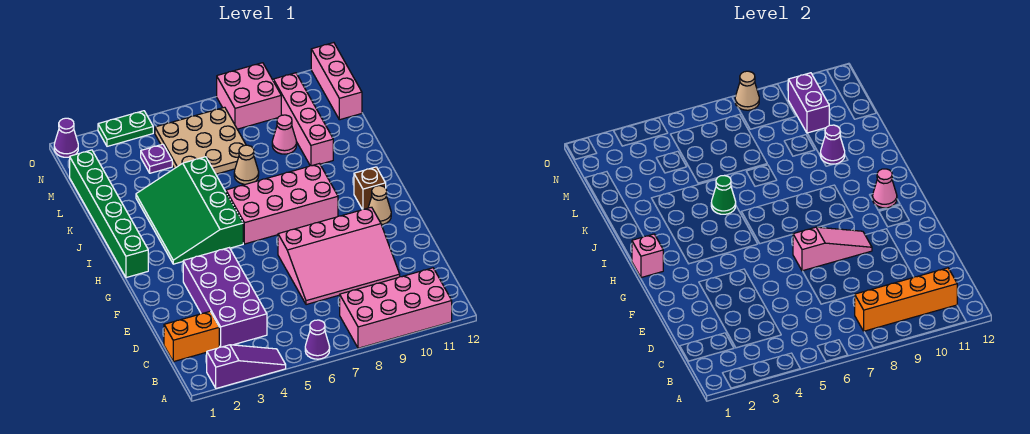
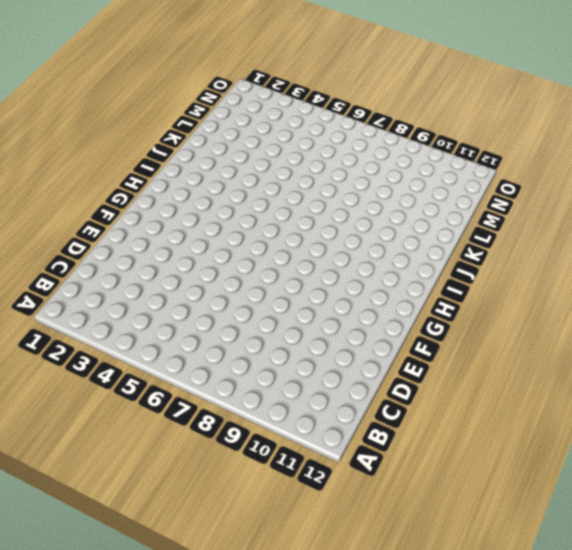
none -> purple slope A2:A4 level 1 top 2
none -> purple cone A6 level 1
none -> pink brick A8:B11 level 1

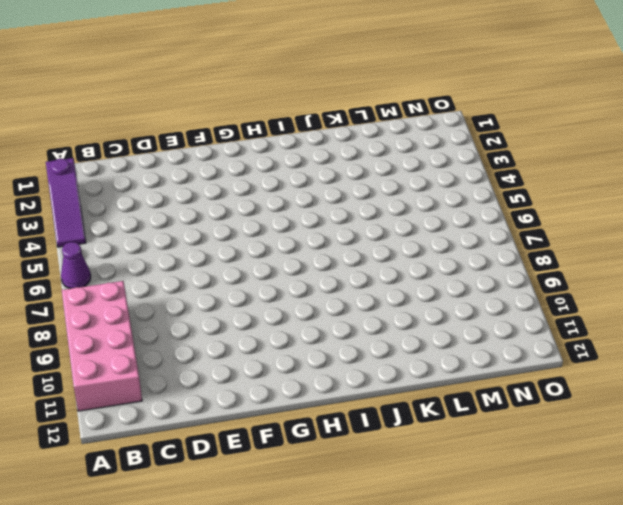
none -> orange brick C1:C2 level 1
none -> purple brick C3:F4 level 1
none -> pink slope D7:F10 level 1 top F

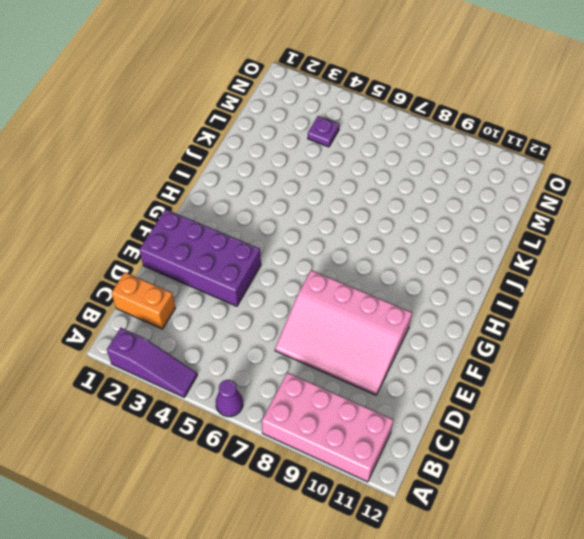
purple brick E1:F4 level 1 -> purple brick C3:F4 level 1
none -> tan cone G11 level 1
none -> green brick H1:M1 level 1
none -> green slope H3:K5 level 1 top 5

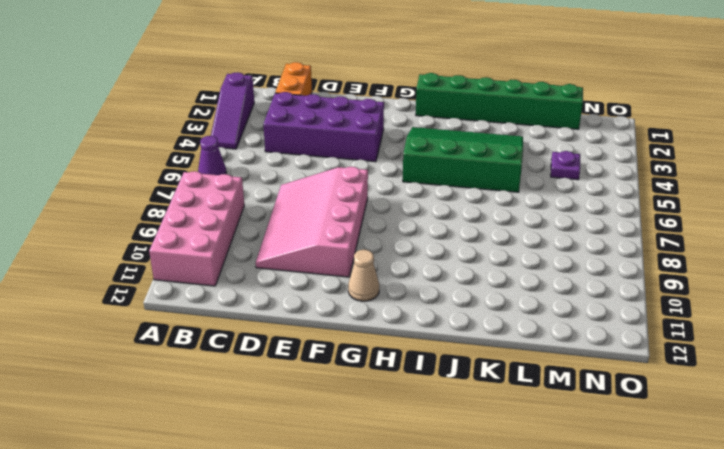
none -> pink brick H6:I9 level 1
none -> brown brick H11 level 1
none -> tan cone K7 level 1

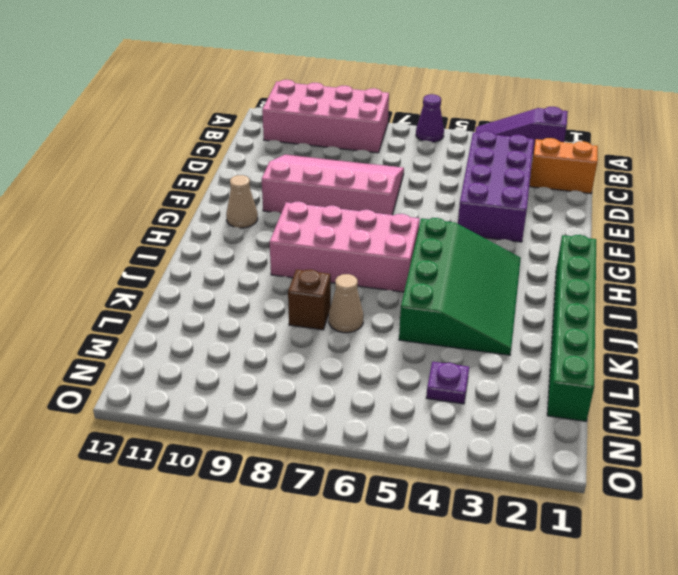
brown brick K8 level 1 -> brown brick H11 level 1
none -> pink brick K10:N10 level 1
none -> tan plate L5:N7 level 1
none -> pink cone L9 level 1

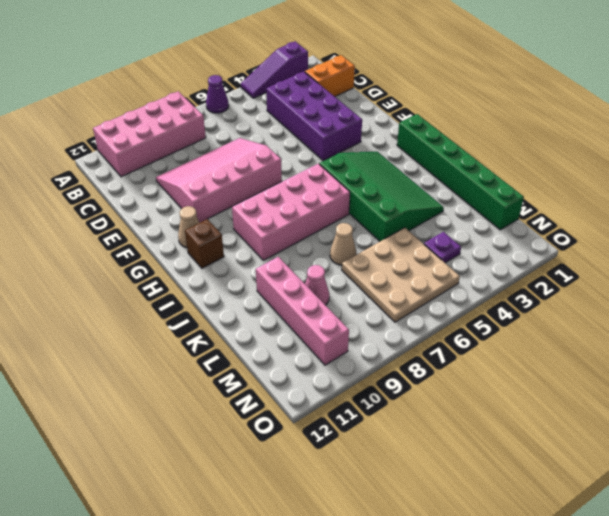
none -> pink brick M12:O12 level 1
none -> pink brick N8:O9 level 1
none -> purple cone O1 level 1

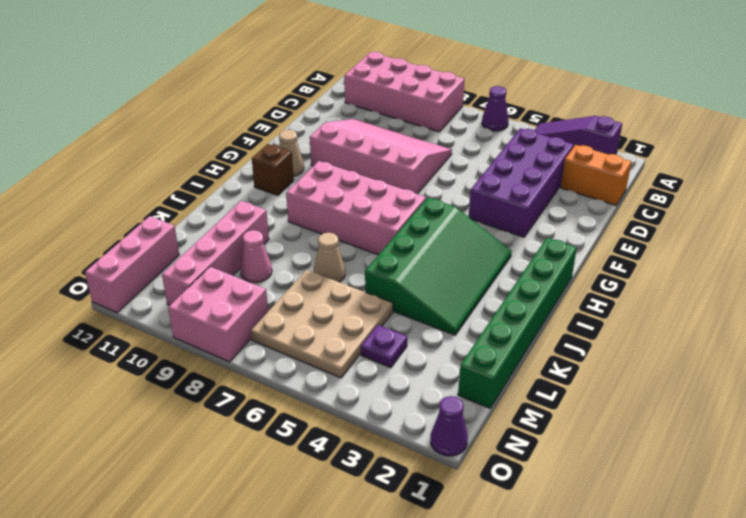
none -> green plate O3:O4 level 1
none -> orange brick B8:B11 level 2
none -> pink slope F7:F9 level 2 top 7

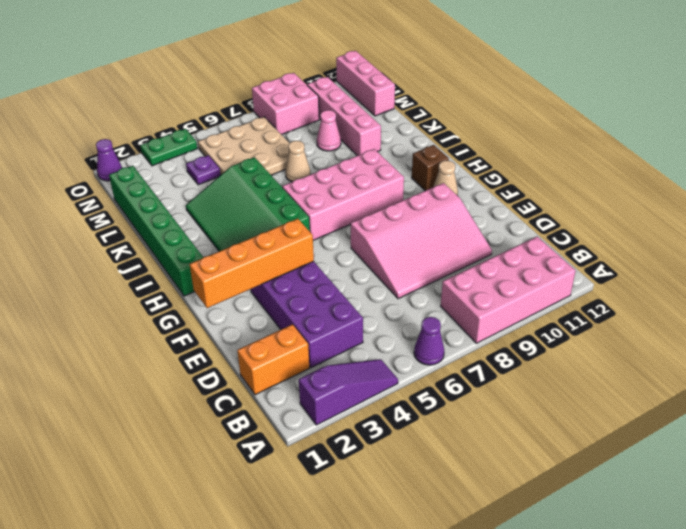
orange brick F1:F4 level 2 -> orange brick B8:B11 level 2
none -> pink slope F7:F9 level 2 top 7
none -> pink brick H1 level 2
none -> pink cone H11 level 2

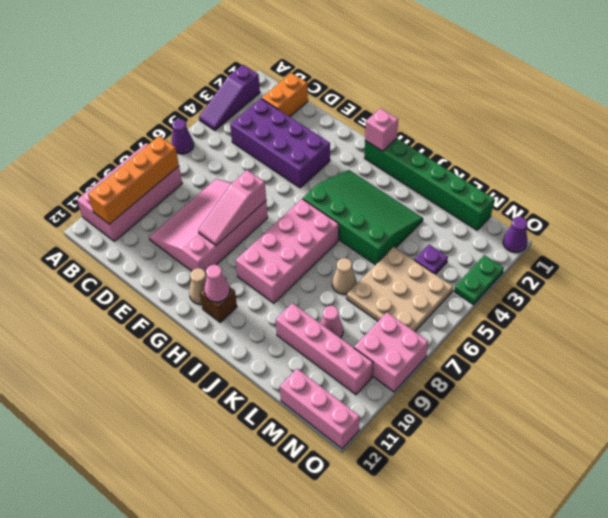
none -> green cone J5 level 2
none -> purple cone K10 level 2
none -> purple brick M10:N10 level 2

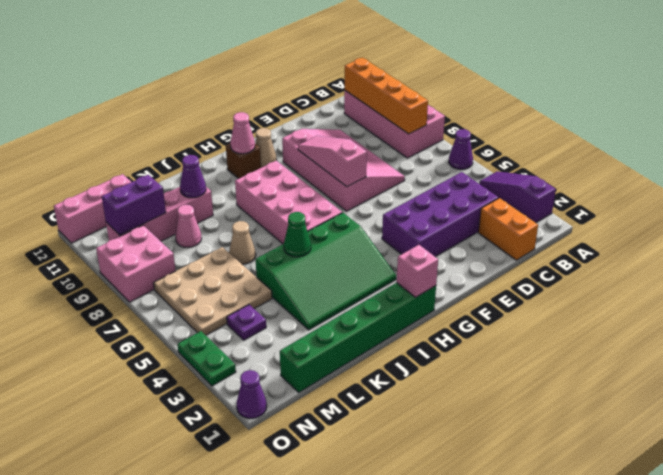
none -> tan cone O8 level 2

